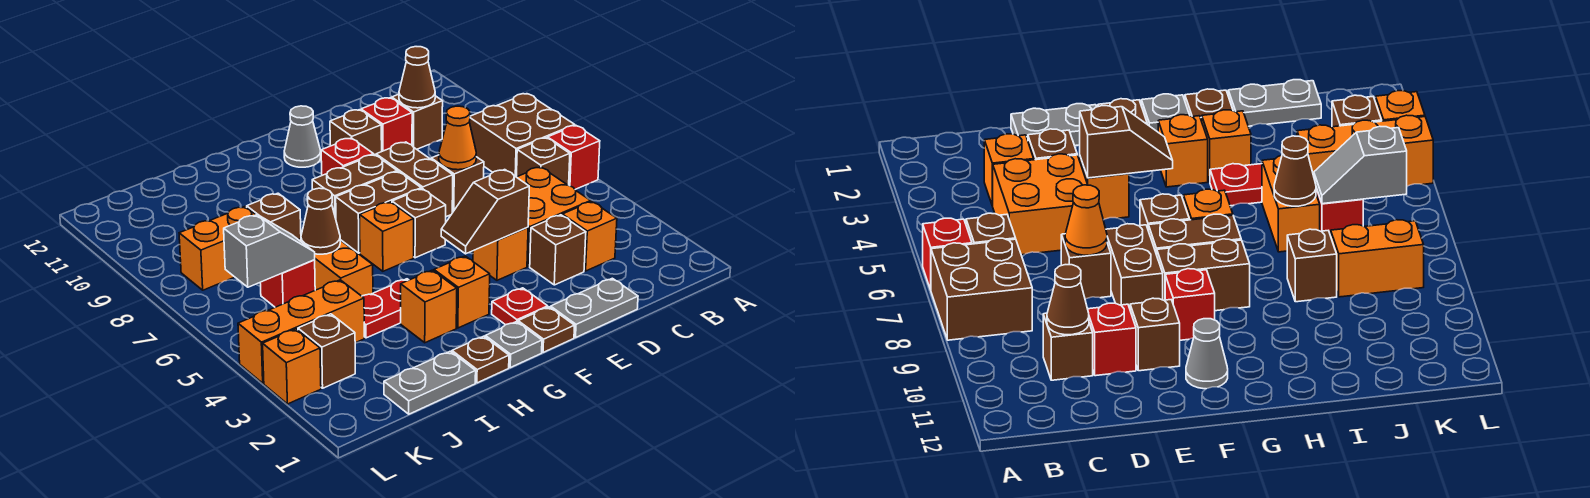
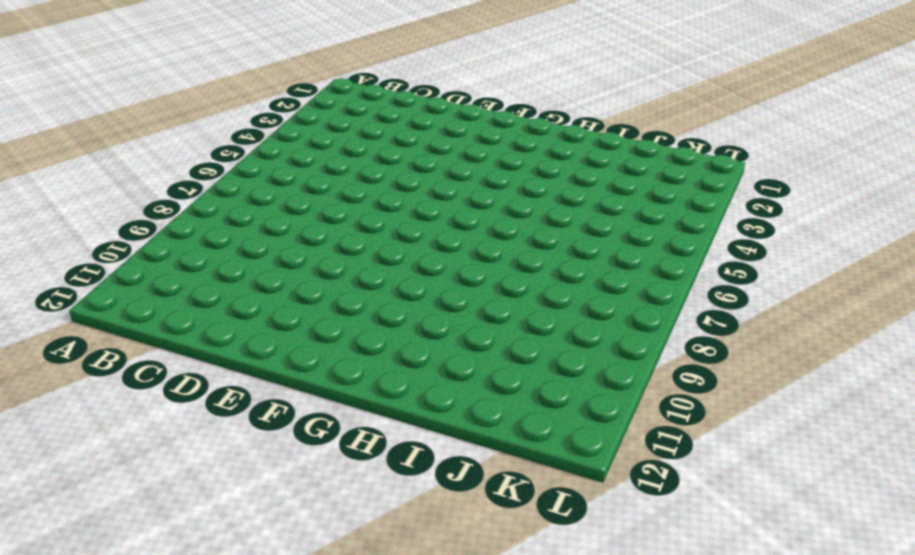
none -> red brick A6 level 1
none -> brown brick A7:B8 level 1
none -> brown brick B6 level 1
none -> orange brick C3 level 1

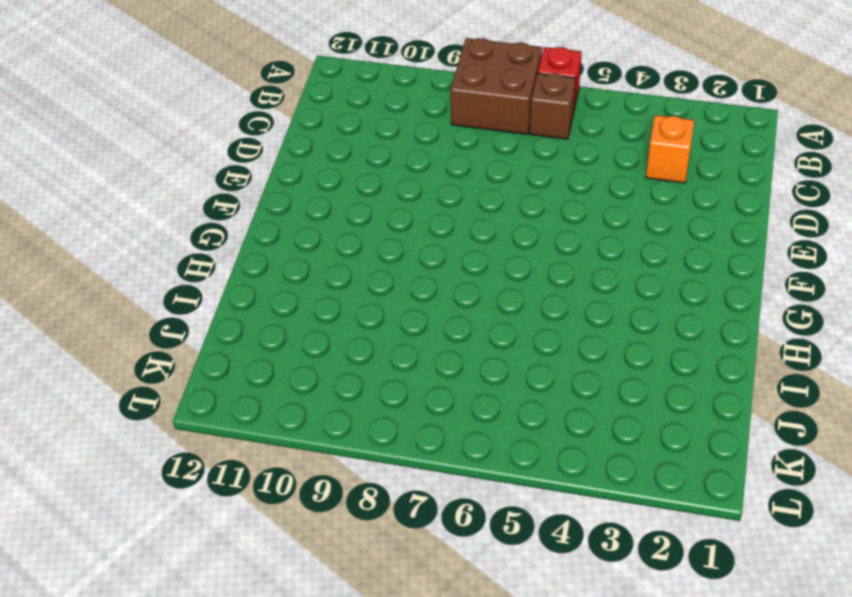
none -> orange brick C4:D5 level 1
none -> brown brick C10 level 1
none -> grey plate D1:E1 level 1
none -> brown brick D3 level 1

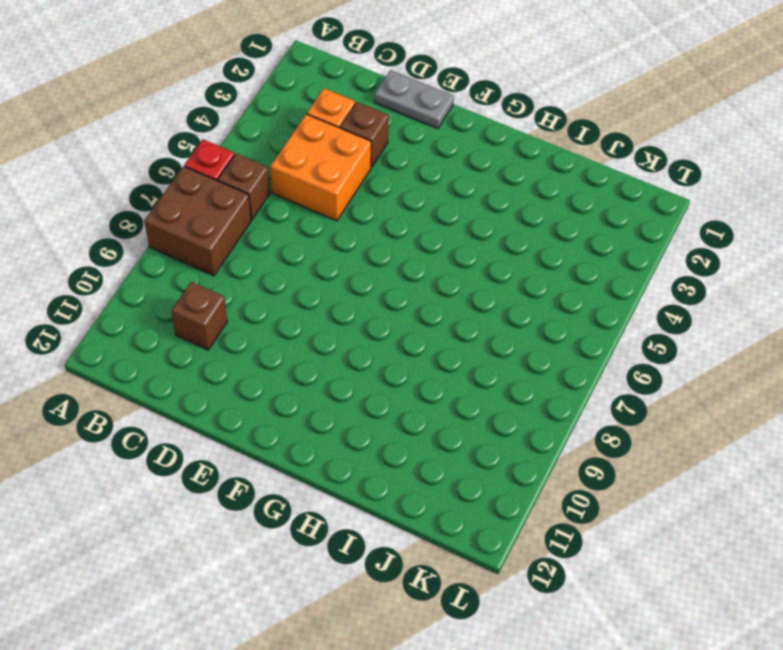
none -> brown brick D7 level 1
none -> red brick D10 level 1
none -> orange brick E4 level 1
none -> brown brick E7:E8 level 1

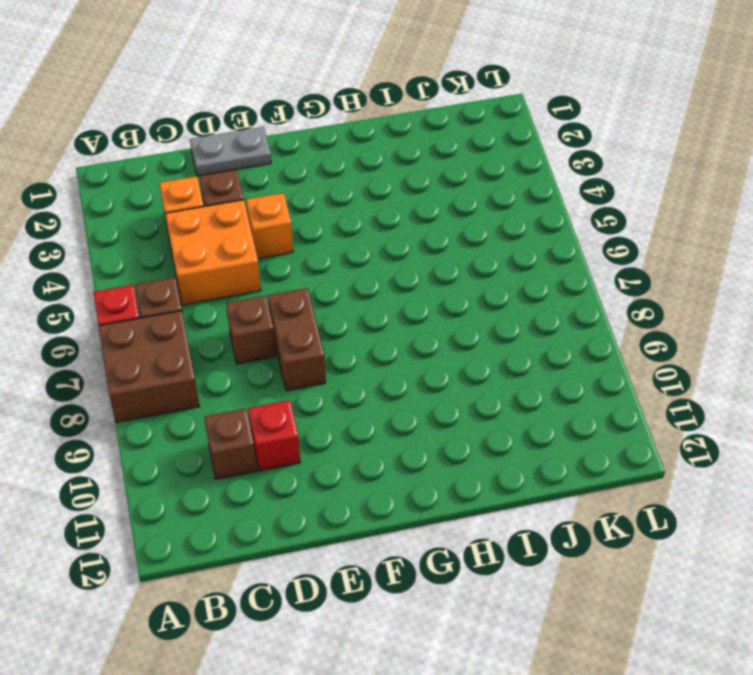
none -> brown brick E10 level 1
none -> brown plate F1 level 1
none -> red plate F2 level 1
none -> brown brick F6 level 1

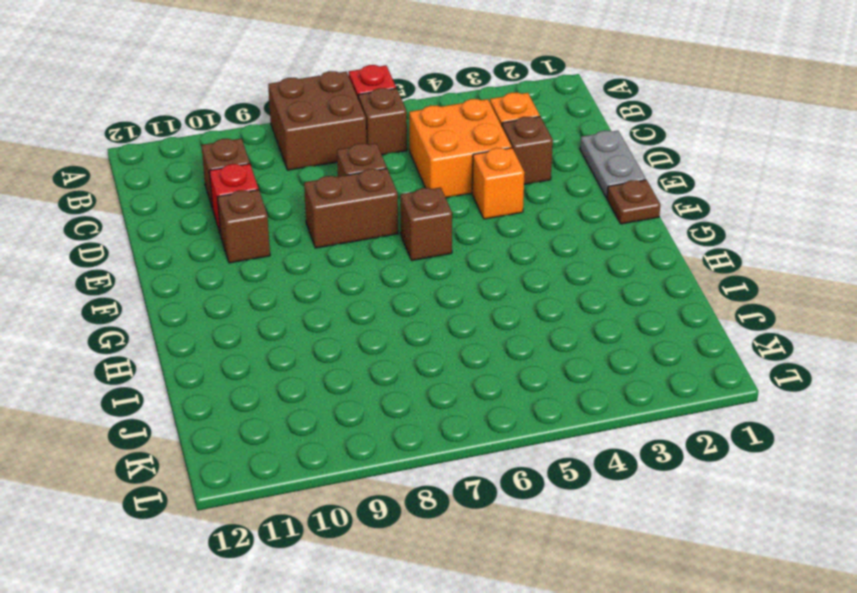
none -> red plate F2 level 1
none -> brown brick F7:G7 level 1
none -> brown brick F8:G8 level 1
none -> red brick F9 level 1

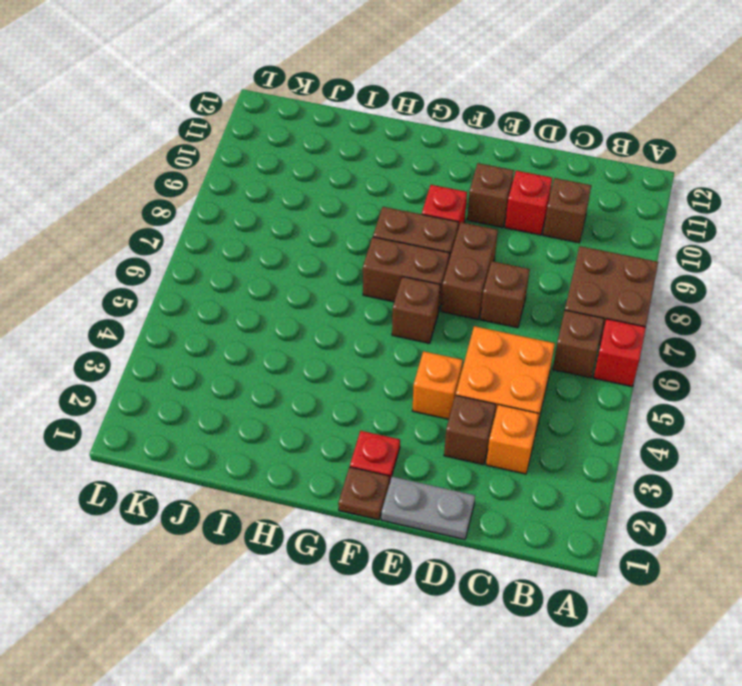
none -> grey cone F11 level 1
none -> grey plate G1 level 1
none -> orange brick G3 level 1
none -> orange brick G6 level 1

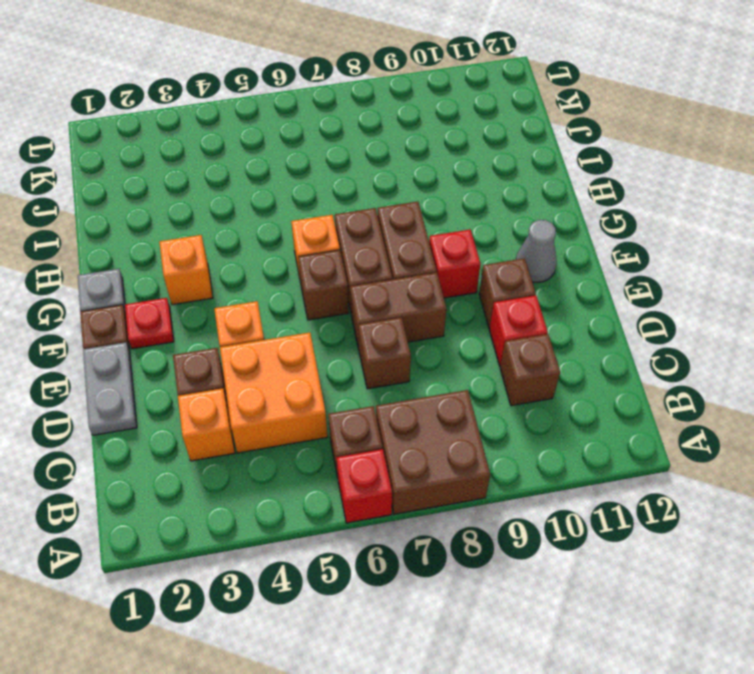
none -> brown plate H1 level 1
none -> orange brick H3 level 1
none -> red plate H4:I4 level 1
none -> grey plate I1:J1 level 1

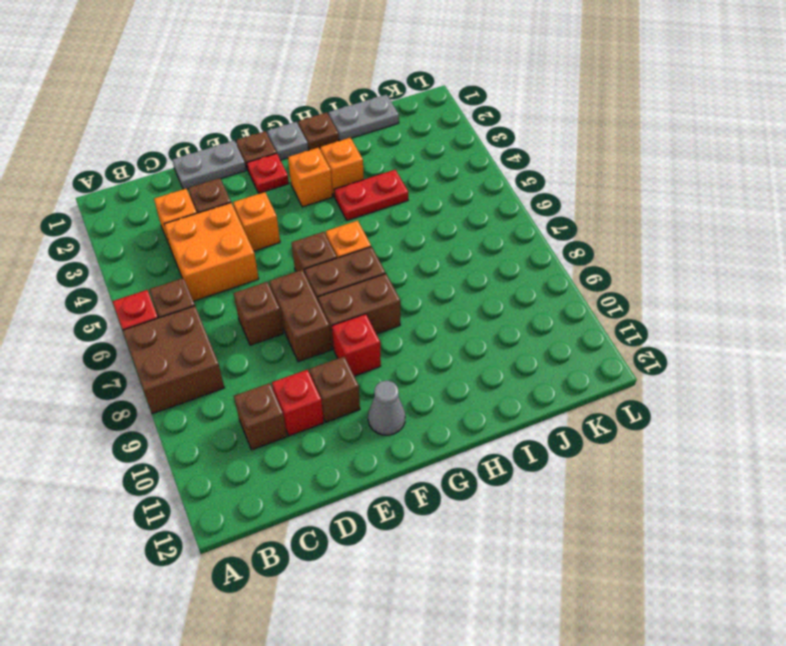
none -> orange brick I5:I6 level 1
none -> brown brick I8 level 1
none -> orange brick J4:L4 level 1
none -> red brick J6 level 1

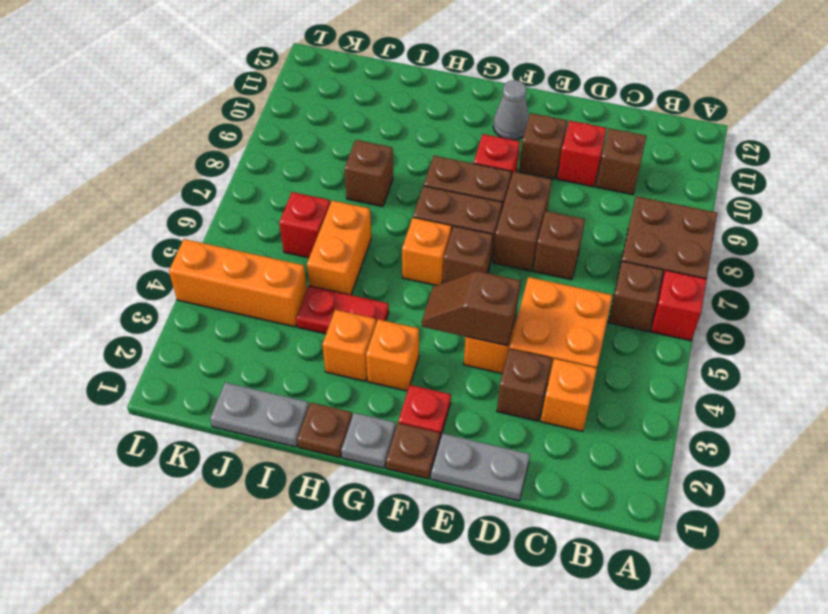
none -> orange brick J8:K8 level 1
none -> brown brick K3 level 1
none -> orange brick L3 level 1
none -> brown cone C10 level 2

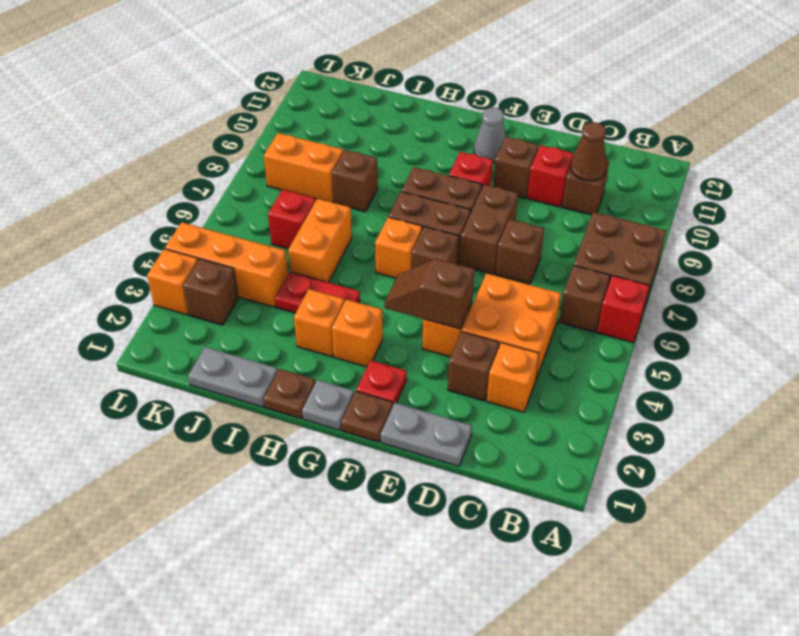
none -> orange cone D7 level 2
none -> brown cone I6 level 2
none -> grey slope J6:K6 level 2 top K

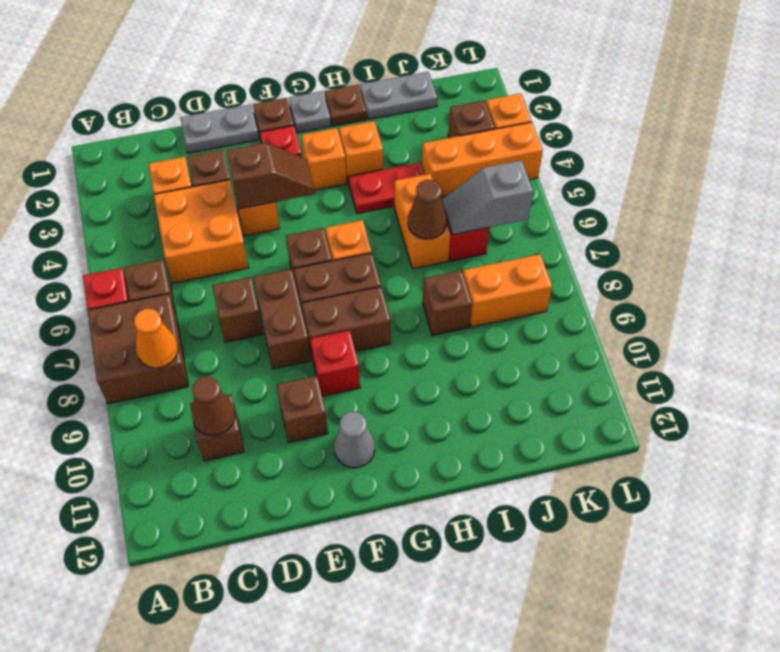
orange cone B8 level 2 -> orange cone D7 level 2
none -> red brick D10 level 1

